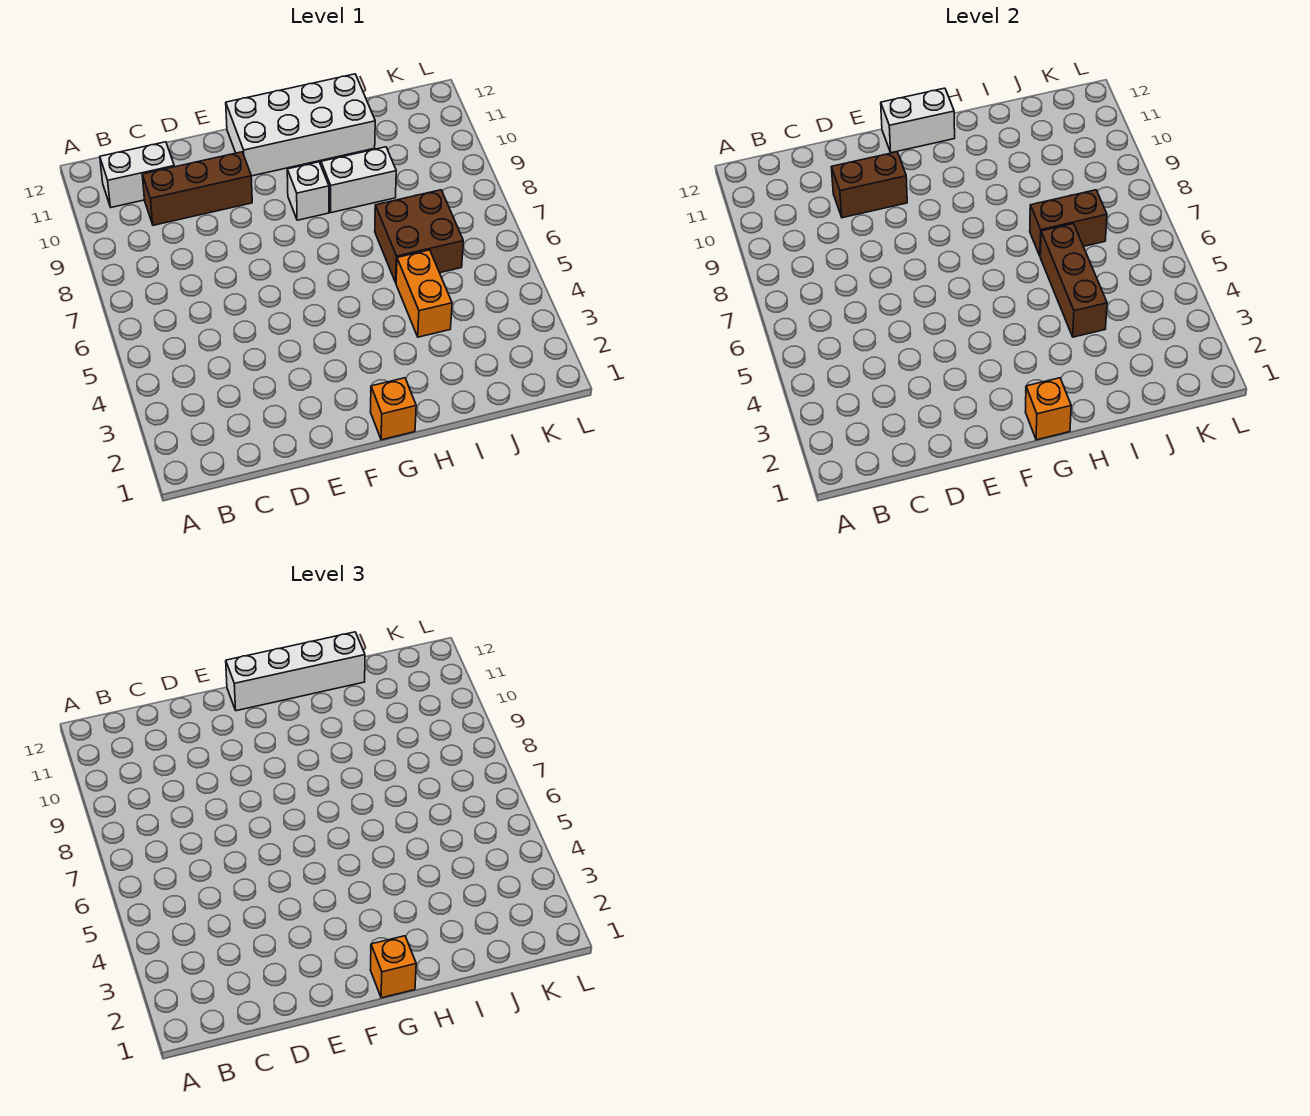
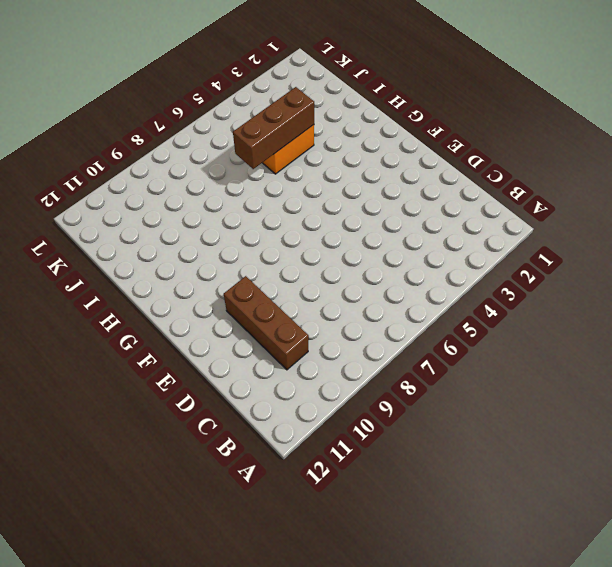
none -> white brick B11:C11 level 1
none -> white brick F11:I12 level 1
none -> orange brick G1 level 1

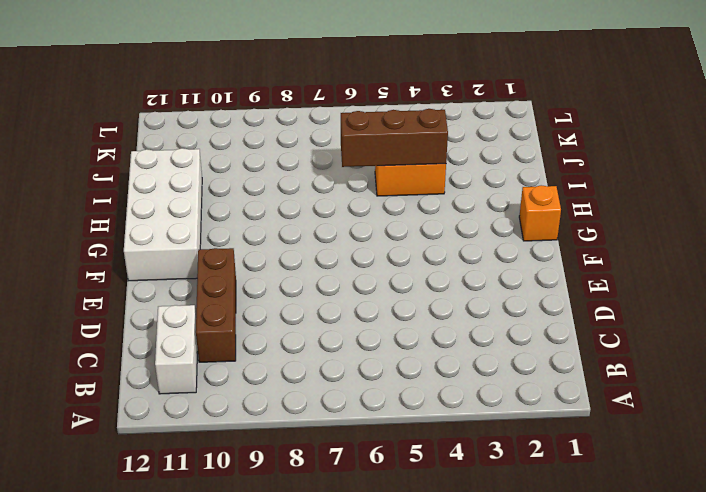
none -> white brick G9 level 1
none -> white brick H9:I9 level 1
none -> brown brick I6:J7 level 1

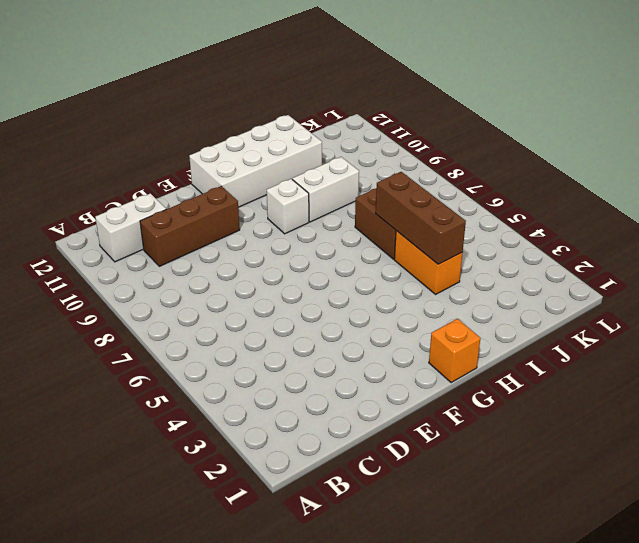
none -> brown brick D10:E10 level 2
none -> white brick F12:G12 level 2
none -> orange brick G1 level 2

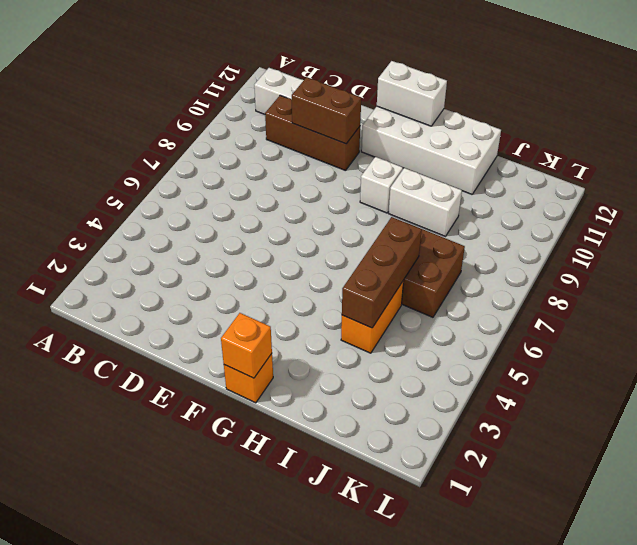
none -> brown brick I7:J7 level 2
none -> white brick F12:I12 level 3
none -> orange brick G1 level 3

